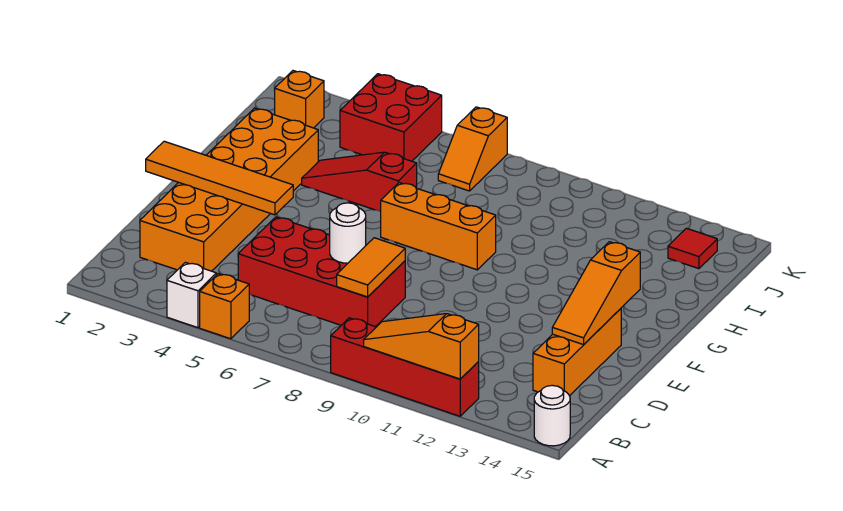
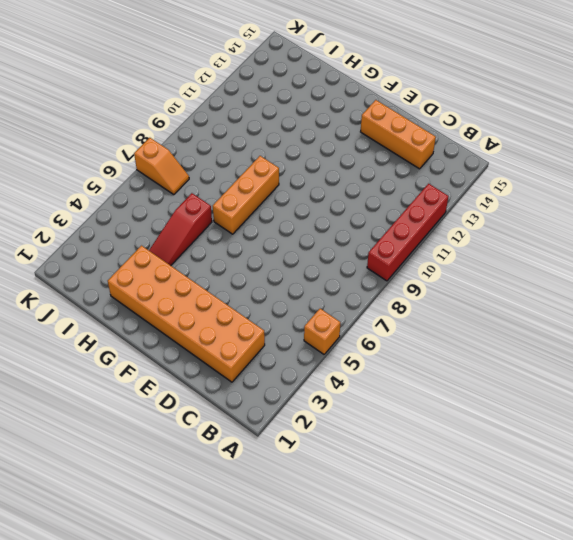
none -> white brick A4 level 1
none -> white round brick A15 level 1
none -> red brick C5:D8 level 1

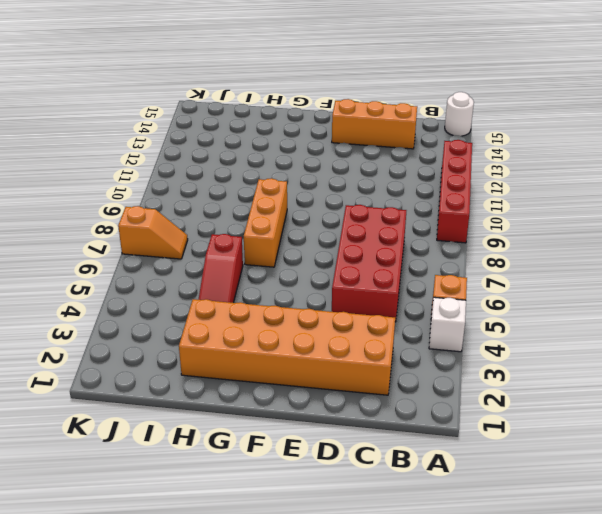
none -> orange brick J2 level 1
none -> red brick J4:K5 level 1
none -> red tile J14 level 1

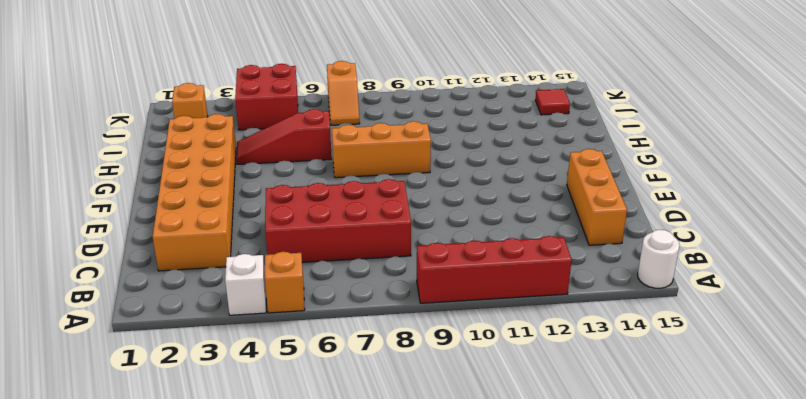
none -> orange slope A10:A12 level 2 top 12
none -> orange tile C8:D8 level 2
none -> white round brick D7 level 2

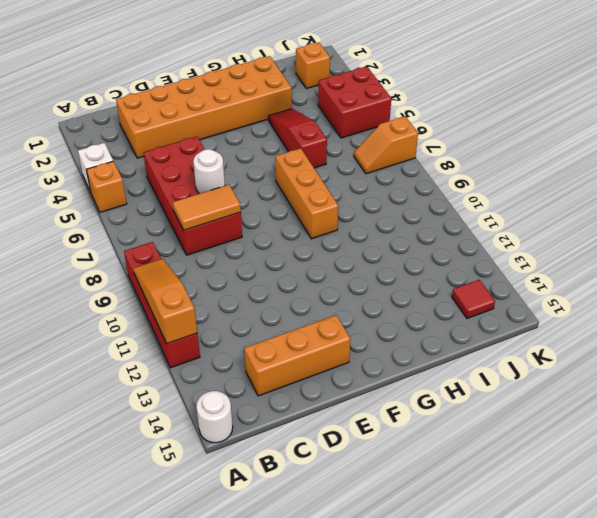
none -> orange slope D14:F14 level 2 top F
none -> orange tile E1:E4 level 2

